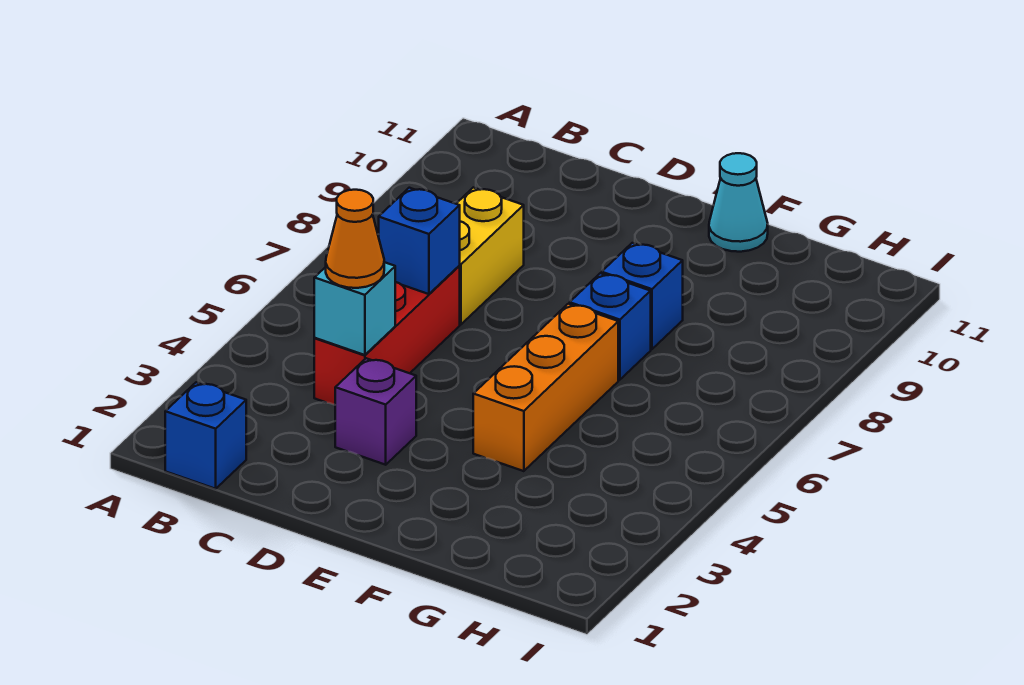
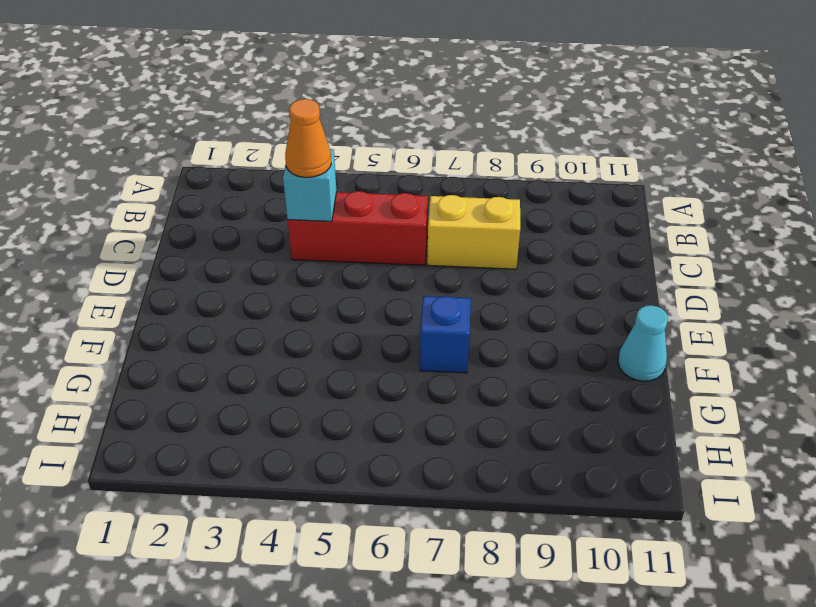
none -> blue brick B1 level 1
none -> purple brick D3 level 1

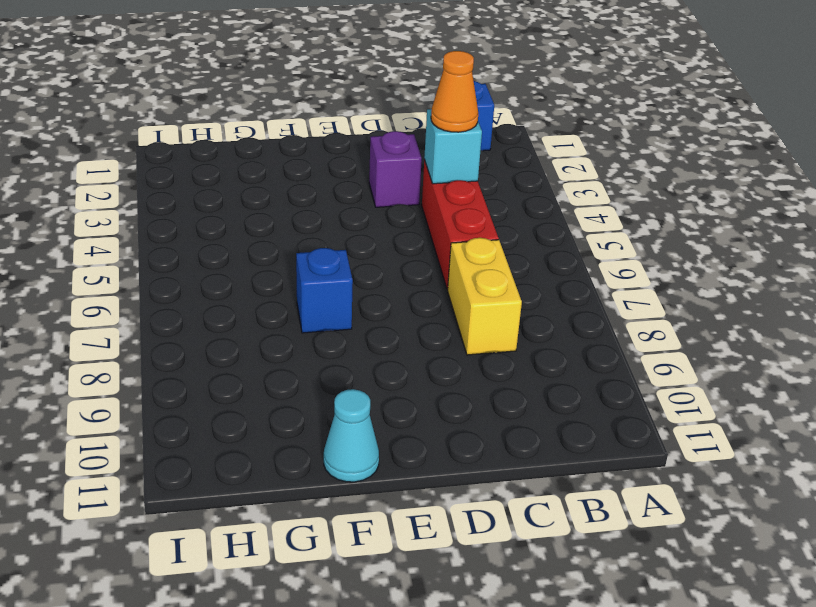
none -> orange brick F4:F6 level 1
none -> blue brick F8 level 1

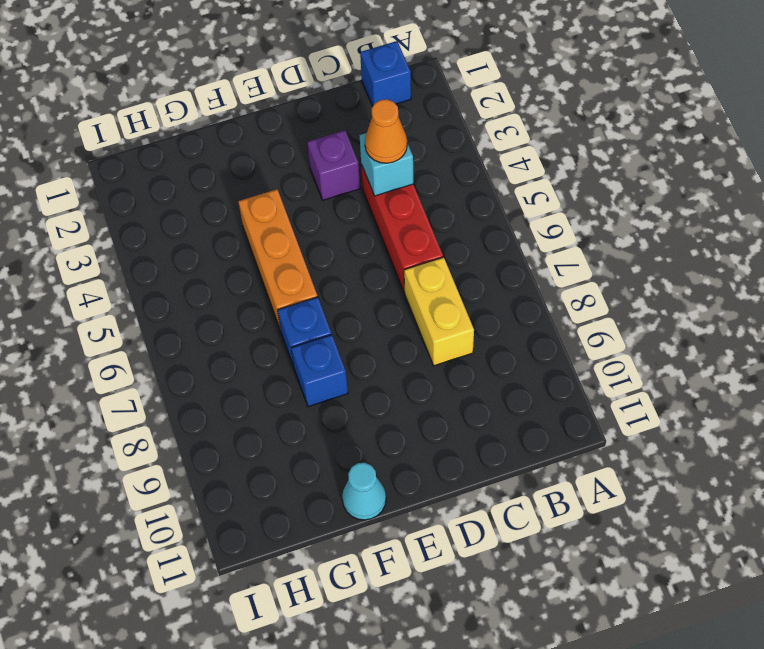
none -> blue brick C6 level 2

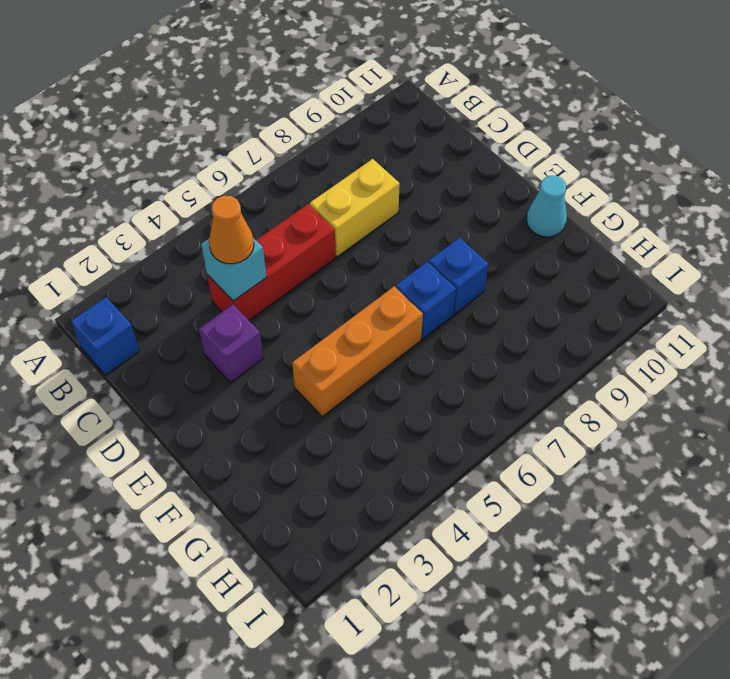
none -> blue brick C6 level 2

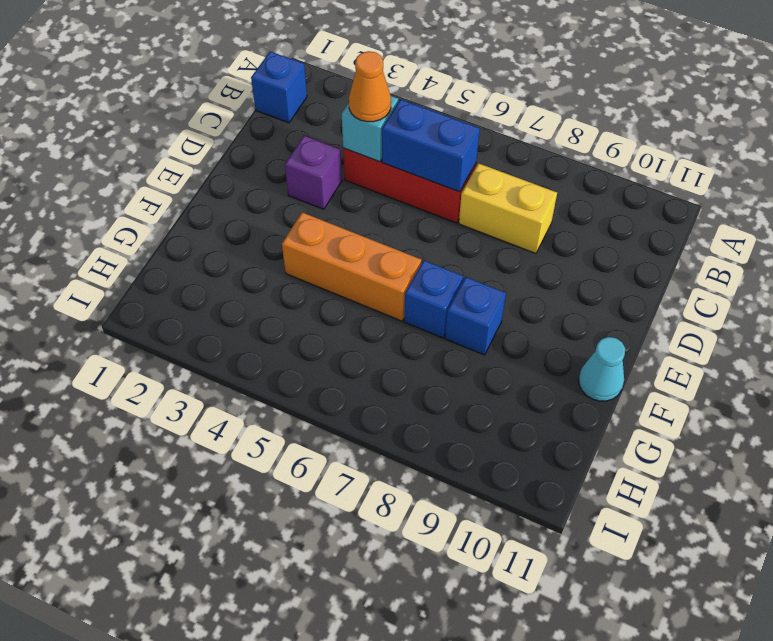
blue brick C5:C6 level 2 -> blue brick C6 level 2

